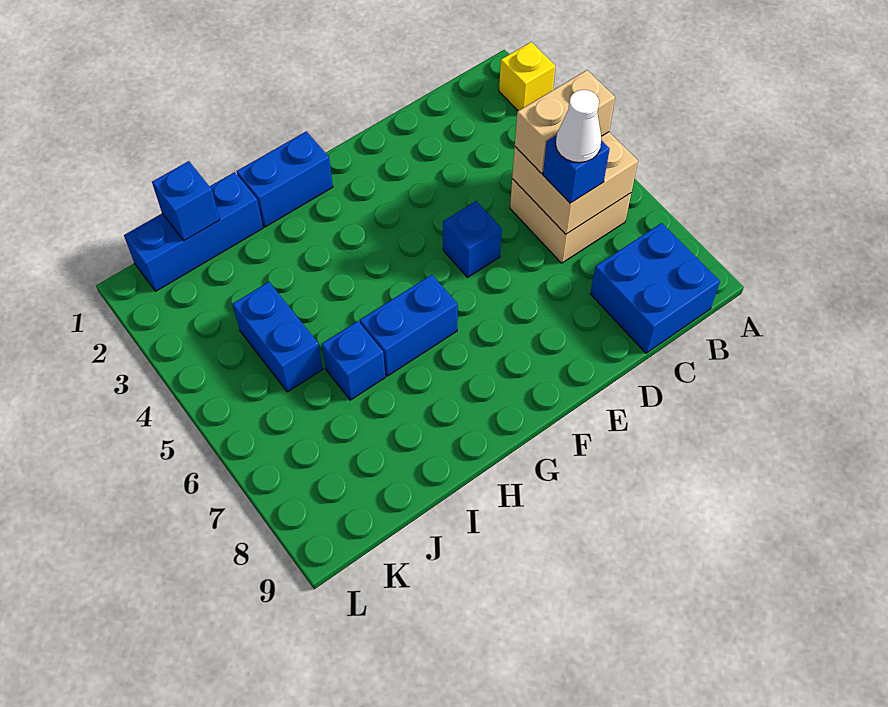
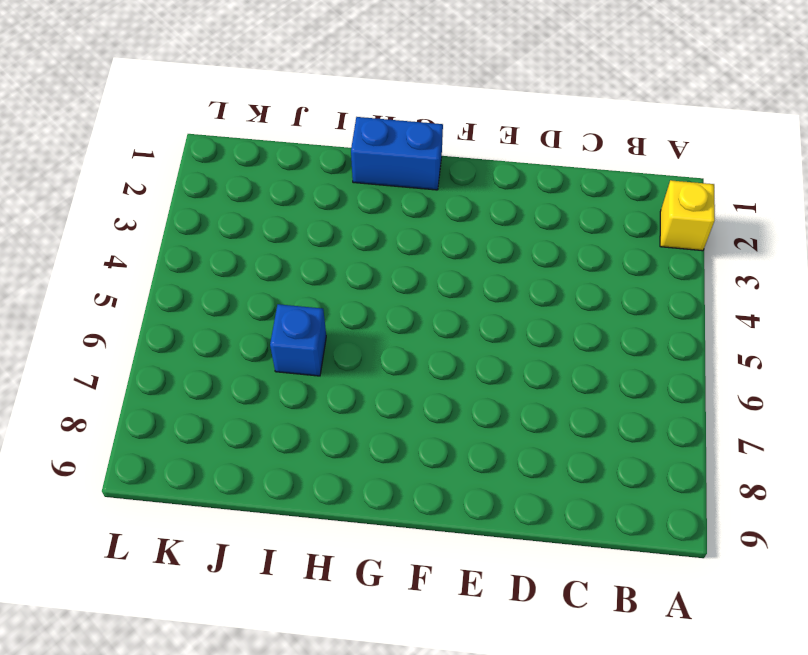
none -> tan brick B5:C6 level 1
none -> blue brick B8:C9 level 1
none -> blue brick E5 level 1

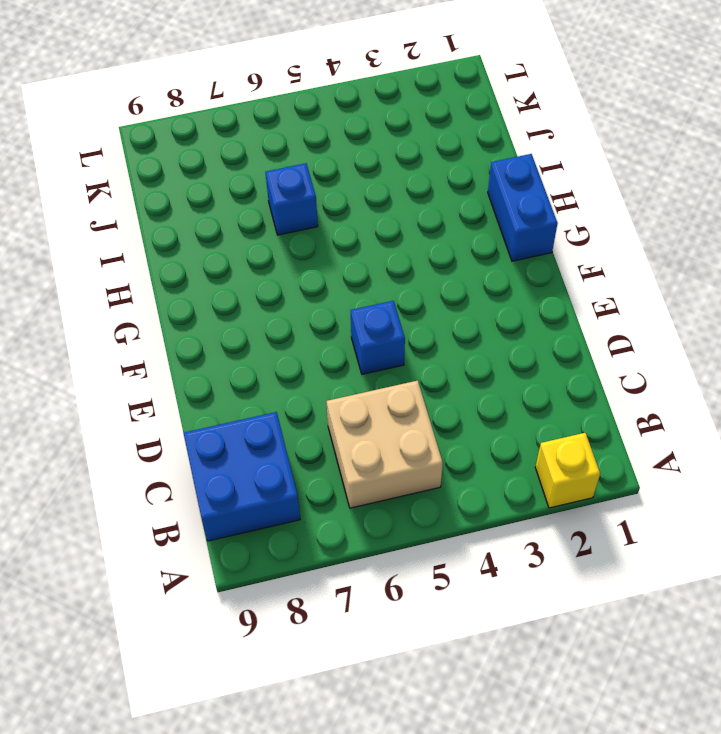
none -> blue brick G6:H6 level 1
none -> blue brick I1:K1 level 1
none -> blue brick J4:J5 level 1

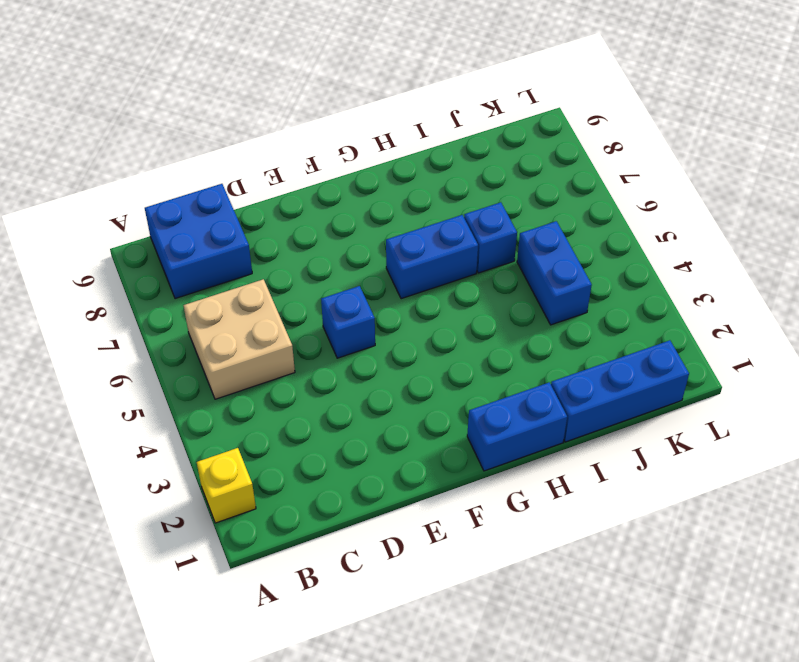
none -> tan brick B5:C6 level 2
none -> blue brick J1 level 2
none -> tan brick B5:C5 level 3

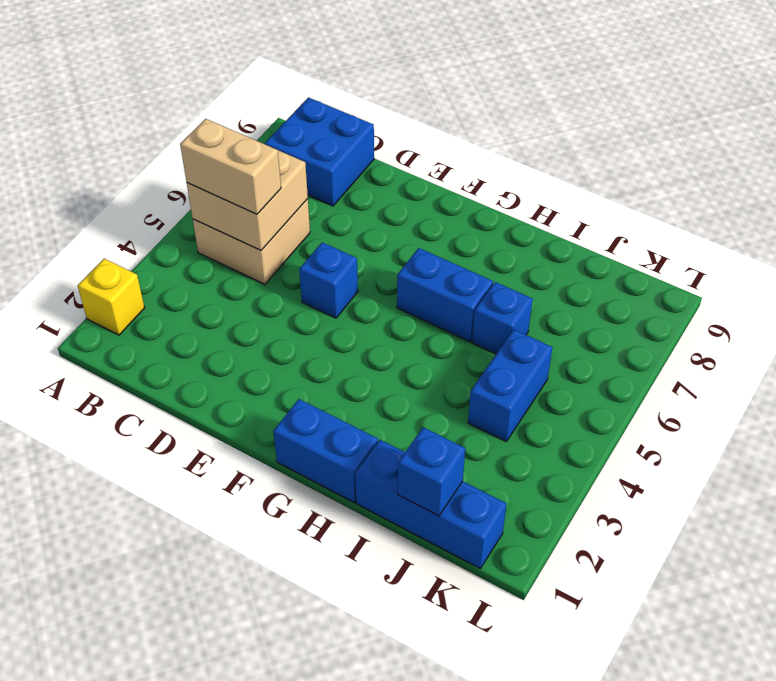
none -> blue brick C6 level 3
none -> white cone C6 level 4

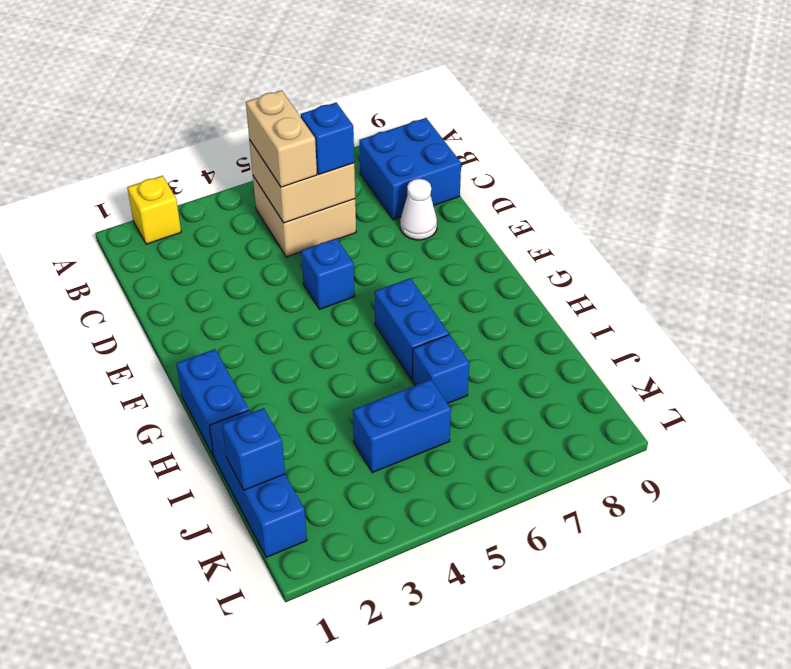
white cone D8 level 1 -> white cone C6 level 4

